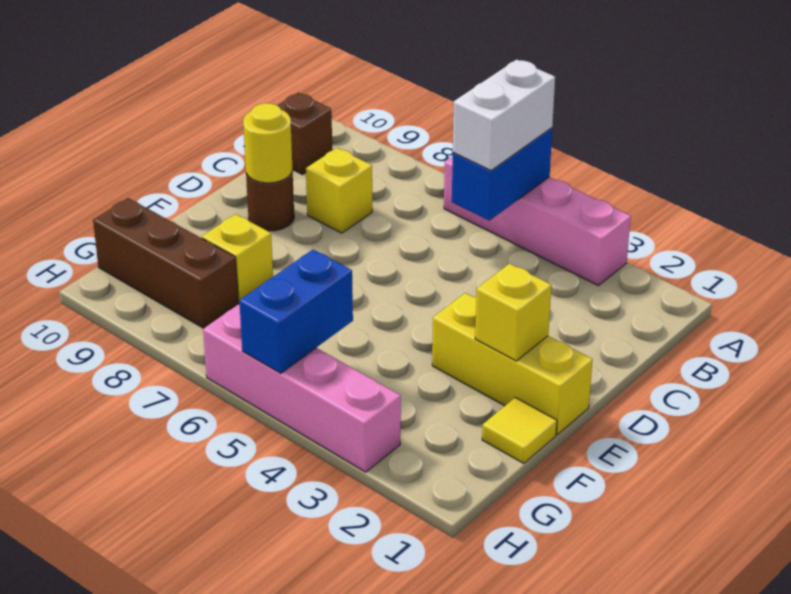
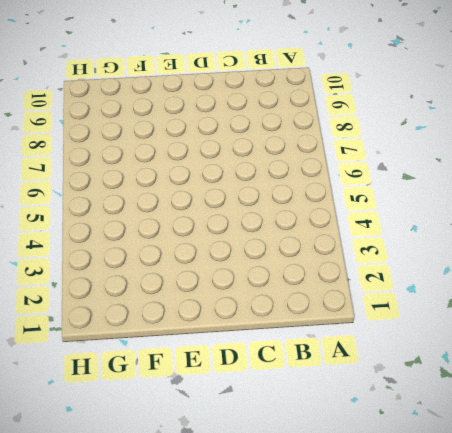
none -> pink brick A3:A6 level 1
none -> brown brick B10 level 1
none -> yellow brick C8 level 1

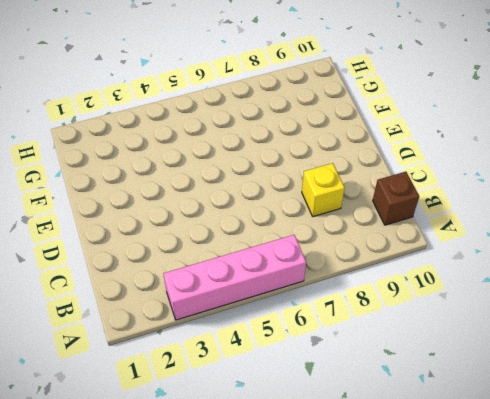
none -> brown round brick D9 level 1
none -> yellow brick E1:E3 level 1
none -> yellow tile F1 level 1

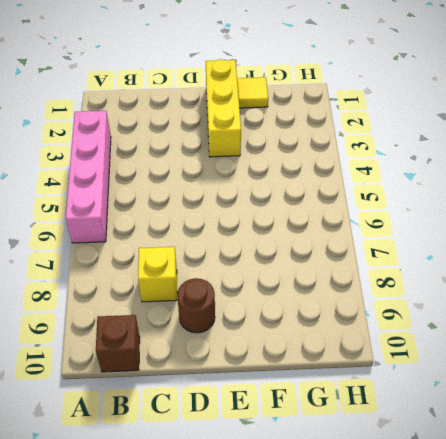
none -> yellow brick F8 level 1
none -> brown brick G8:G10 level 1
none -> pink brick H3:H6 level 1

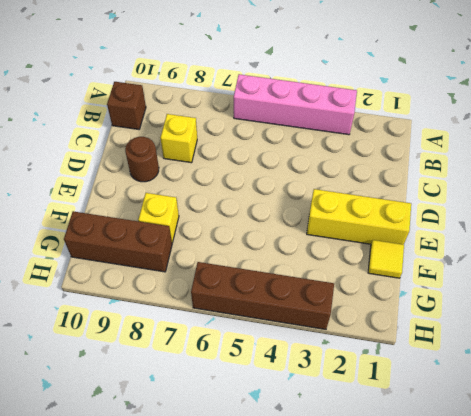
brown brick H3:H6 level 1 -> pink brick H3:H6 level 1
none -> blue brick A5:B5 level 2
none -> yellow round brick D9 level 2
none -> yellow brick E2 level 2

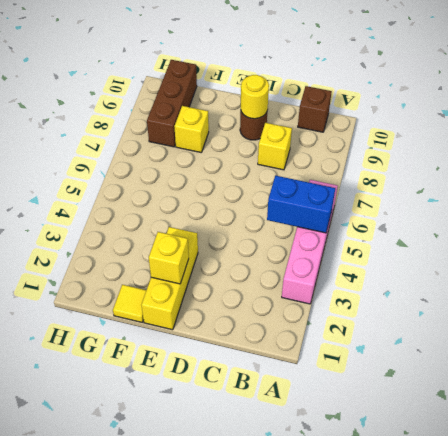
none -> pink brick H3:H6 level 1
none -> blue brick G5:H5 level 2
none -> white brick A5:B5 level 3

